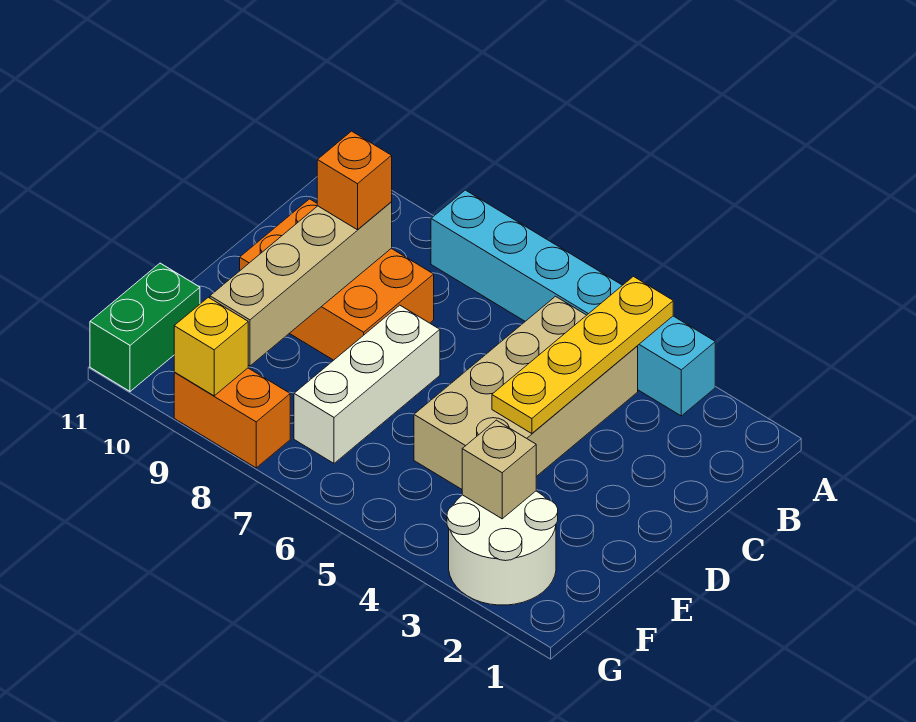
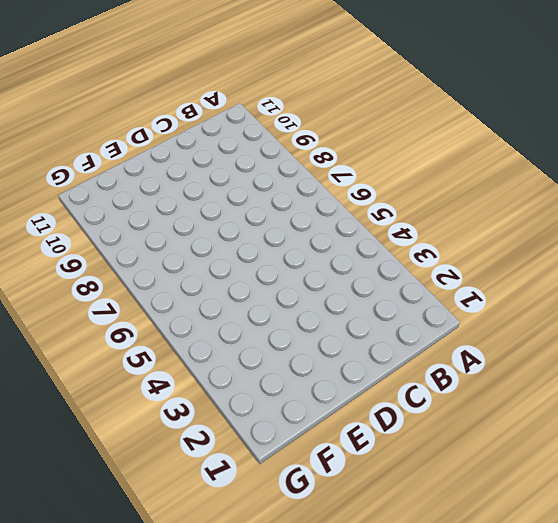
none -> cyan brick A3:A8 level 1
none -> tan brick B4:E5 level 1
none -> orange brick C8:D10 level 1

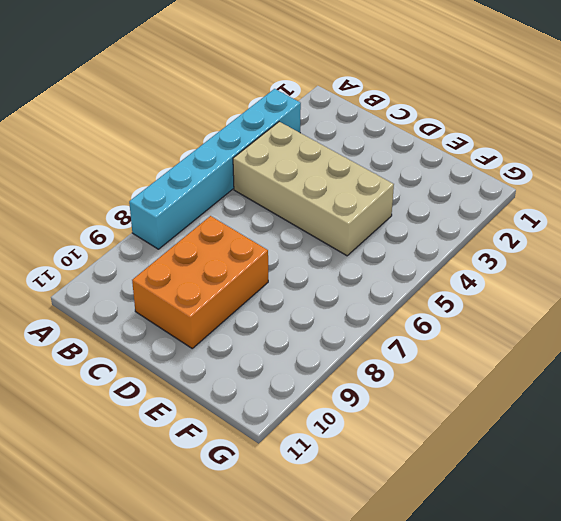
none -> white brick D7:F7 level 1
none -> white round brick F2:G3 level 1
none -> green brick F11:G11 level 1

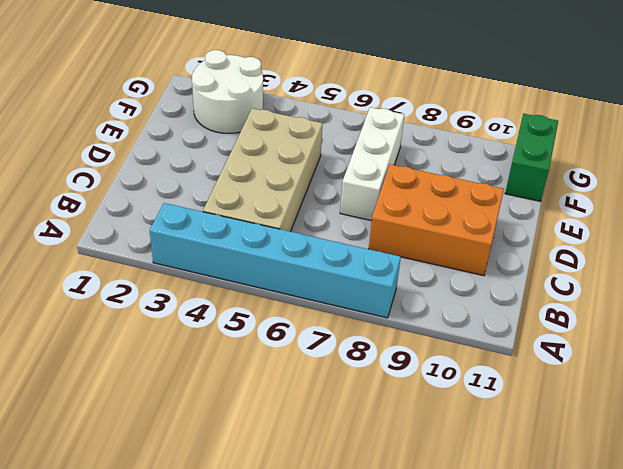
none -> orange brick G8:G9 level 1
none -> yellow plate A4:D4 level 2
none -> tan brick C9:F9 level 2

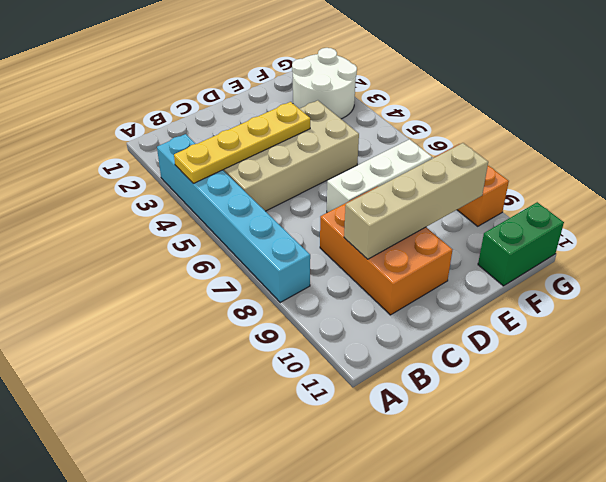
none -> tan brick F3 level 2
none -> yellow brick G9 level 2
none -> orange brick C9 level 3

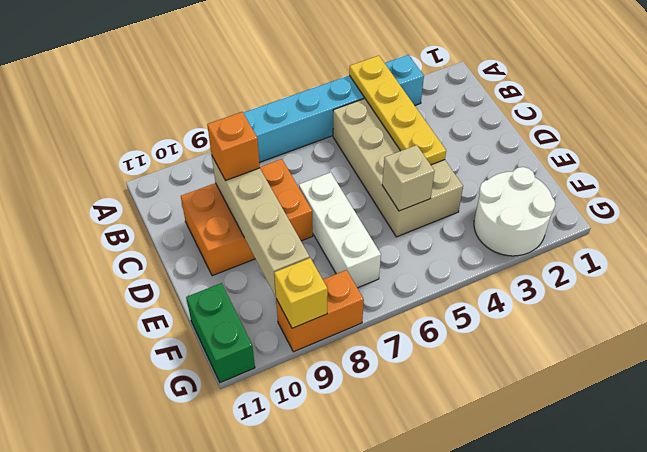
tan brick E5 level 2 -> tan brick F3 level 2

